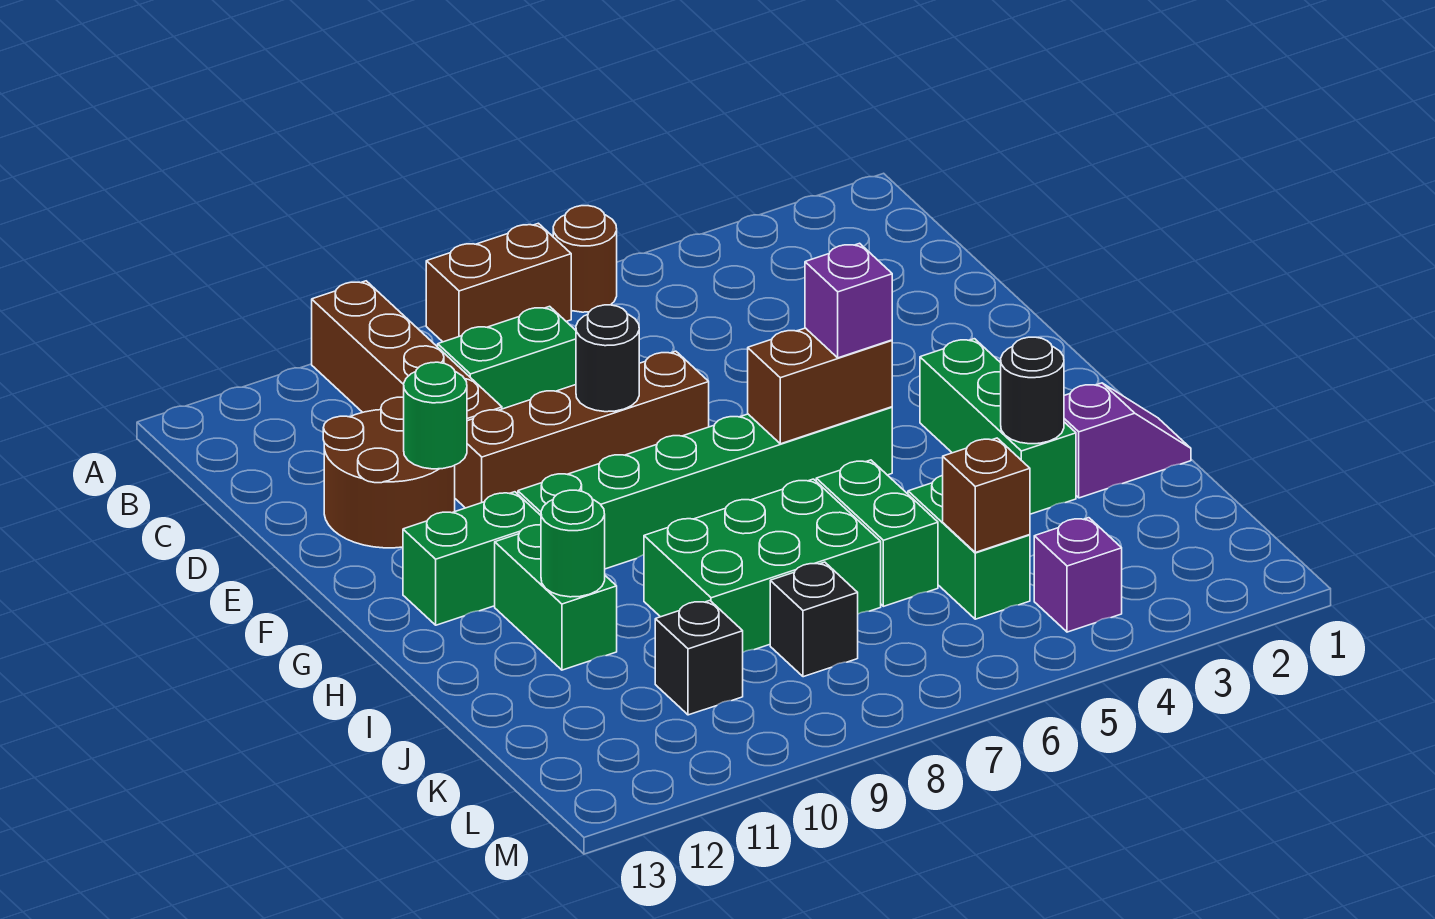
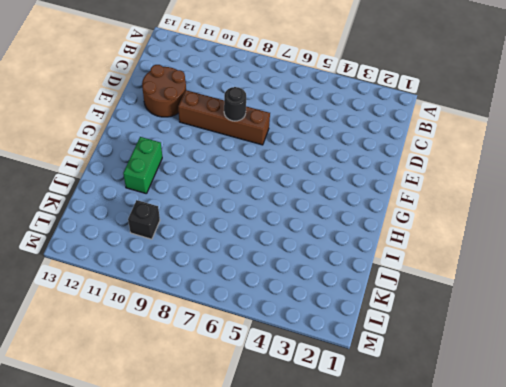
none -> brown round brick A6 level 1
none -> brown brick A7:A8 level 1
none -> brown brick A10:D10 level 1

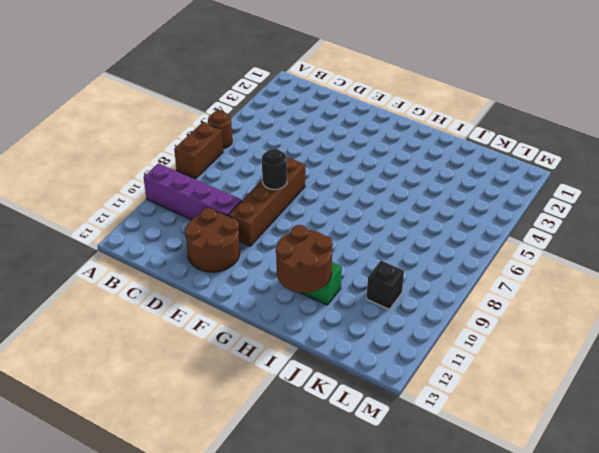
purple brick A10:D10 level 1 -> brown brick A10:D10 level 1
brown round brick H11:I12 level 2 -> green round brick I11 level 2
none -> green brick C8:C9 level 1
none -> green brick G3:I3 level 1
none -> green brick G5:G10 level 1

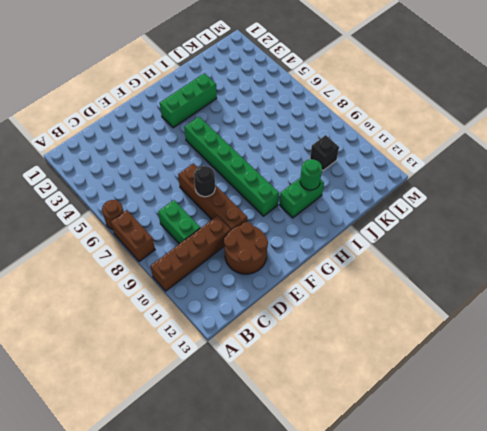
none -> green brick G11:G12 level 1
none -> purple slope I1:I2 level 1 top 2
none -> green brick I6:J6 level 1

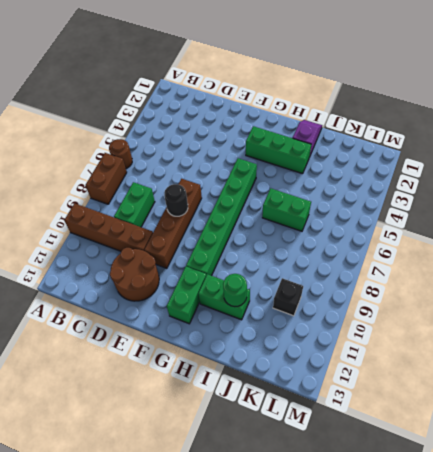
none -> green brick I7:J9 level 1
none -> green brick J5:K5 level 1
none -> black brick K8 level 1

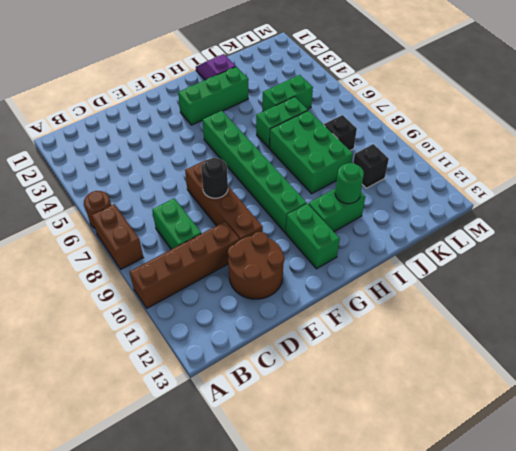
none -> purple brick L4 level 1
none -> green round brick E11 level 2
none -> brown brick G5:G6 level 2

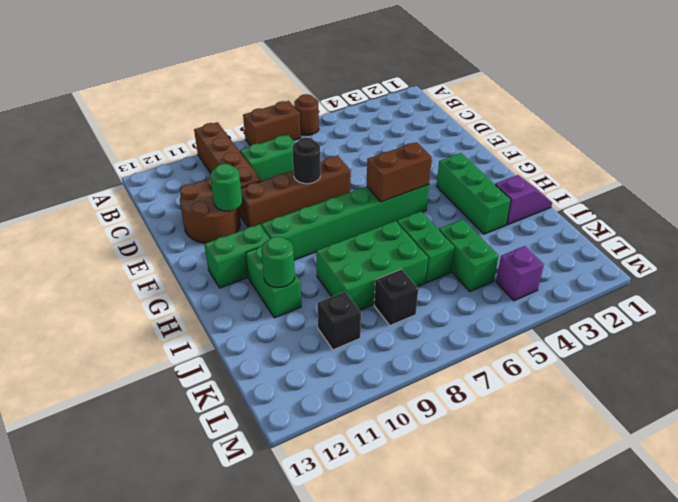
none -> black round brick I3 level 2
none -> brown brick K5 level 2
none -> purple brick G5 level 3

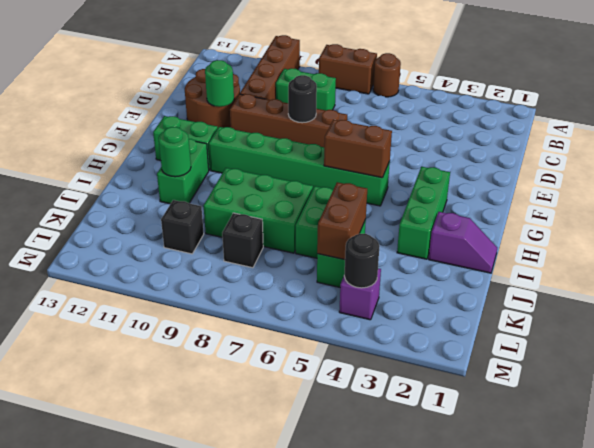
brown brick J5:K5 level 2 -> brown brick K5 level 2
black round brick L4 level 2 -> black round brick I3 level 2
none -> purple brick G5 level 3

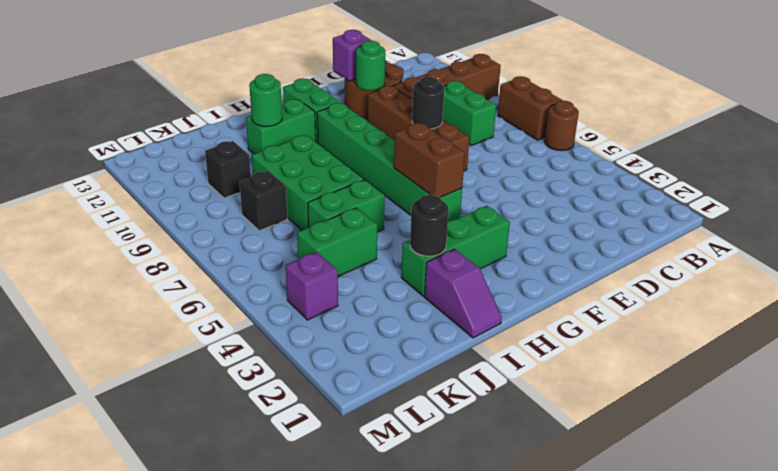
purple brick E12 level 2 -> purple brick G5 level 3
none -> brown brick K5 level 2

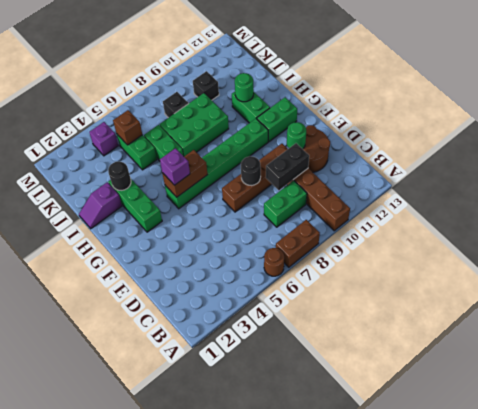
black brick D9:D10 level 2 -> none

